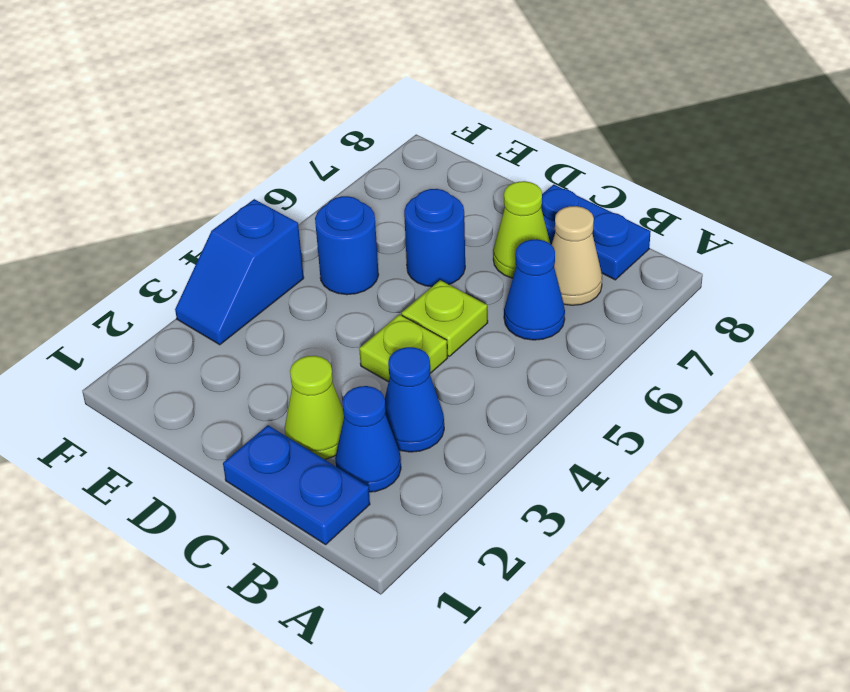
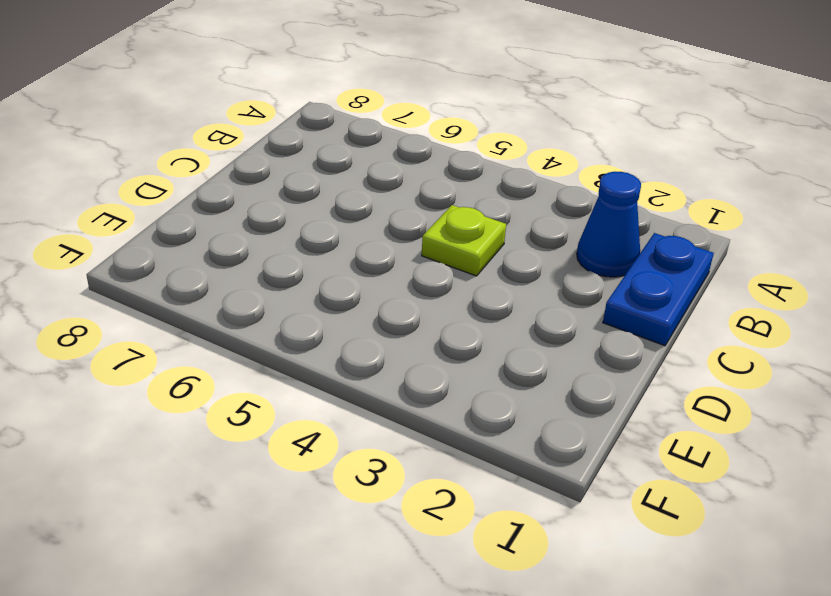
none -> blue cone B3 level 1
none -> blue cone B6 level 1
none -> tan cone B7 level 1

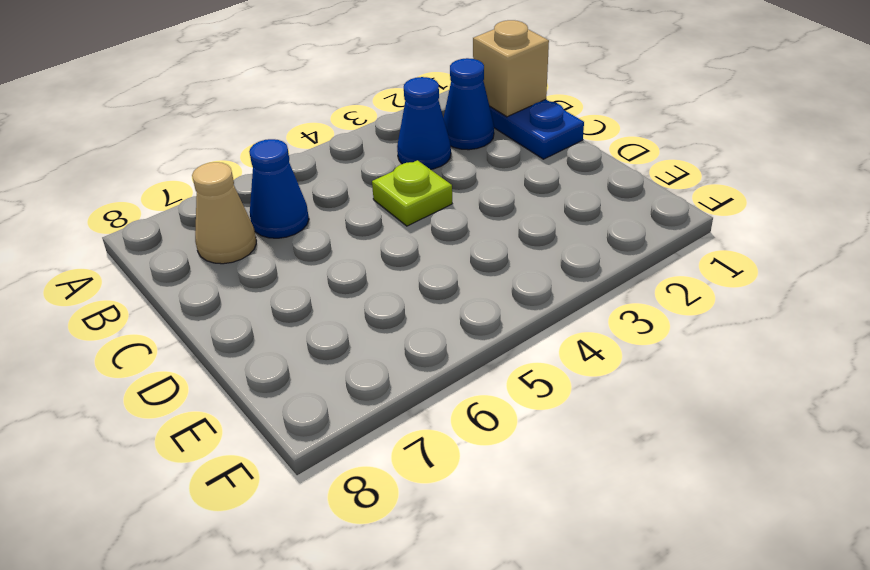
tan brick B1 level 2 -> none
none -> blue plate B8:C8 level 1
none -> lime cone C2 level 1
none -> lime plate C5 level 1

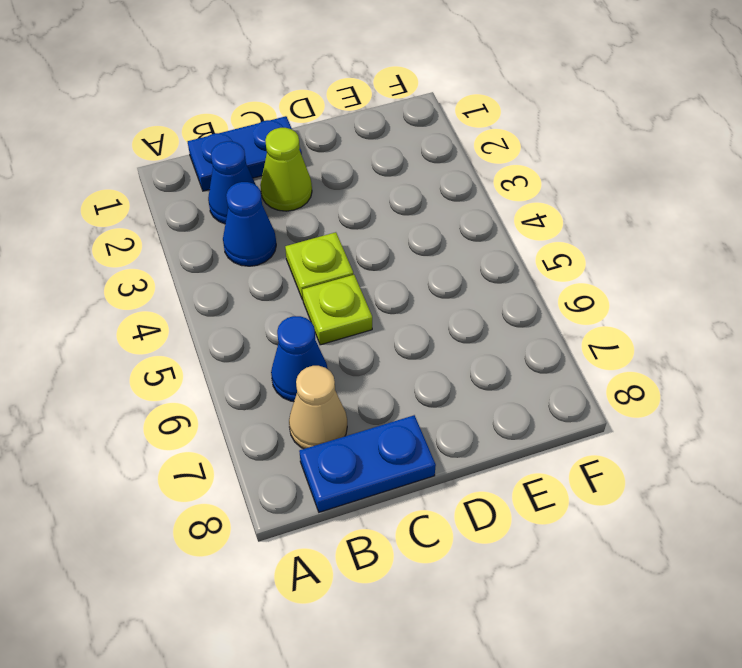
none -> lime cone C7 level 1
none -> blue round brick D6 level 1
none -> blue round brick E5 level 1

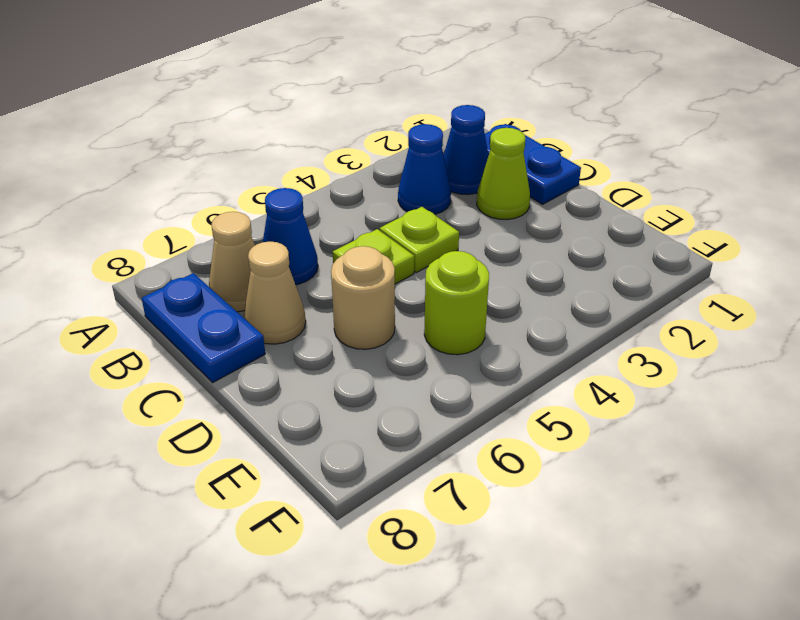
tan cone C7 level 1 -> lime cone C7 level 1
tan round brick D6 level 1 -> blue round brick D6 level 1
lime round brick E5 level 1 -> blue round brick E5 level 1
none -> blue slope F3:F4 level 1 top 4

